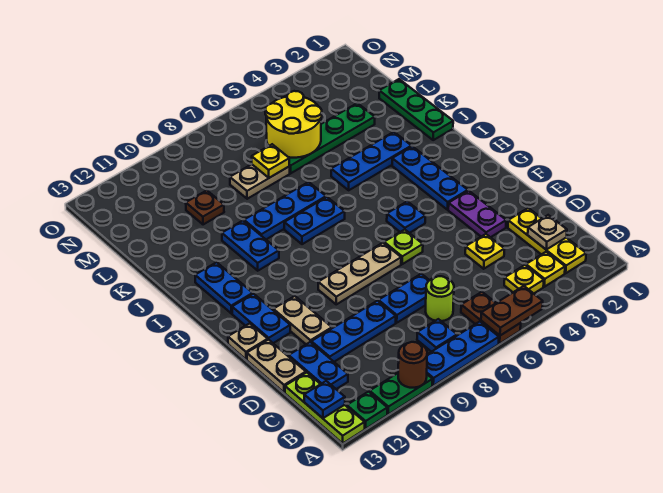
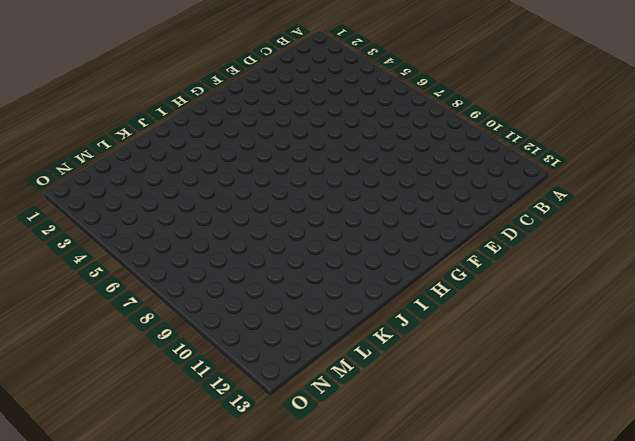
none -> brown plate A6:B6 level 1
none -> blue plate A7:A9 level 1
none -> green plate A10:A11 level 1
none -> green plate A12 level 1

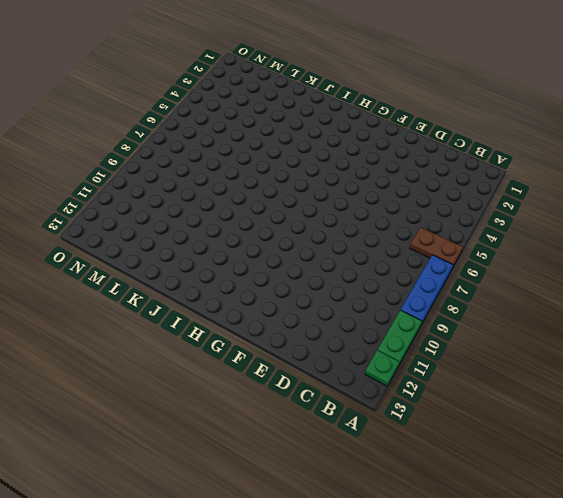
none -> lime plate A13:C13 level 1
none -> yellow plate B2:D2 level 1
none -> yellow plate B3 level 1
none -> yellow plate B4 level 1

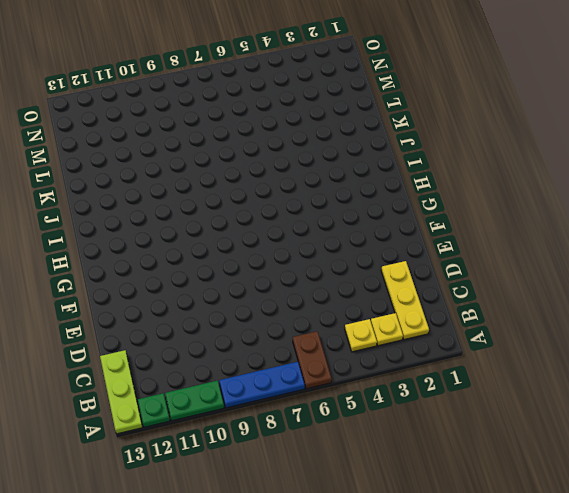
none -> blue plate B8 level 1
none -> lime round brick C7 level 1
none -> blue plate C12:D12 level 1
none -> yellow plate D4 level 1

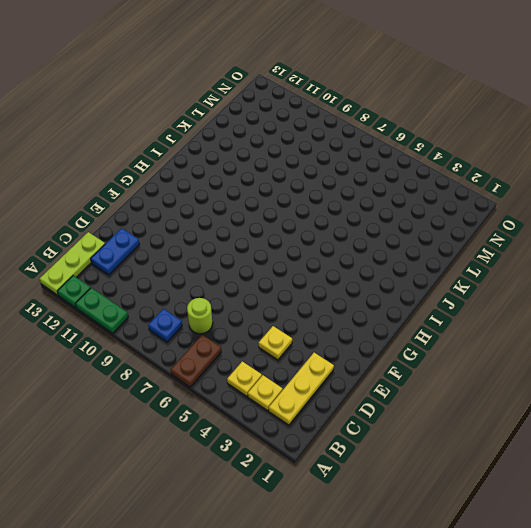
none -> blue plate A7:A9 level 1
none -> blue plate D7:D8 level 1
none -> blue plate D9:D11 level 1
none -> tan plate D13:E13 level 1

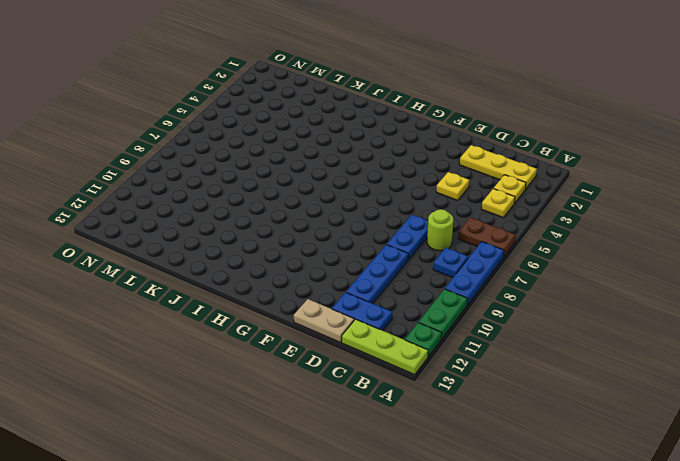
none -> purple plate E3:F3 level 1
none -> tan plate E11:F11 level 1
none -> lime plate F6 level 1
none -> tan plate F7:F9 level 1

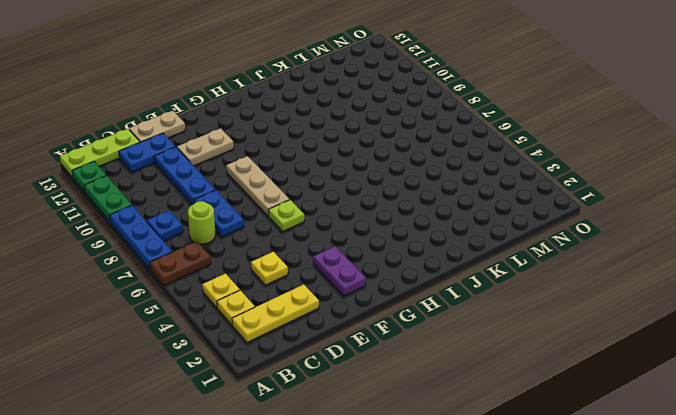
purple plate F2:F3 level 1 -> purple plate E3:F3 level 1
none -> blue plate F12:G12 level 1
none -> tan plate F13 level 1
none -> blue plate G3:I3 level 1
none -> blue plate G5 level 1

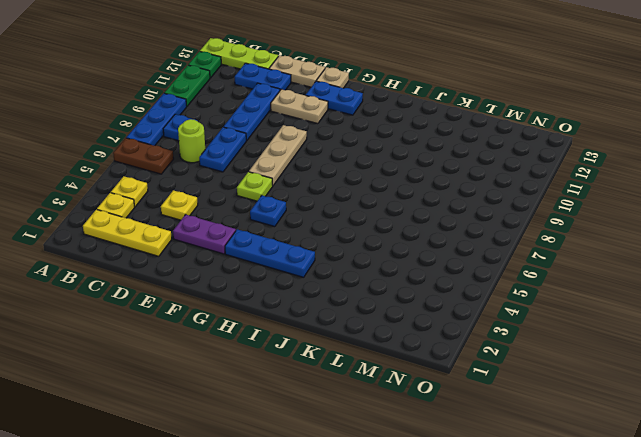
none -> blue plate H12:I12 level 1
none -> blue plate I7:I8 level 1
none -> blue plate I10:J10 level 1
none -> green plate J1:L1 level 1

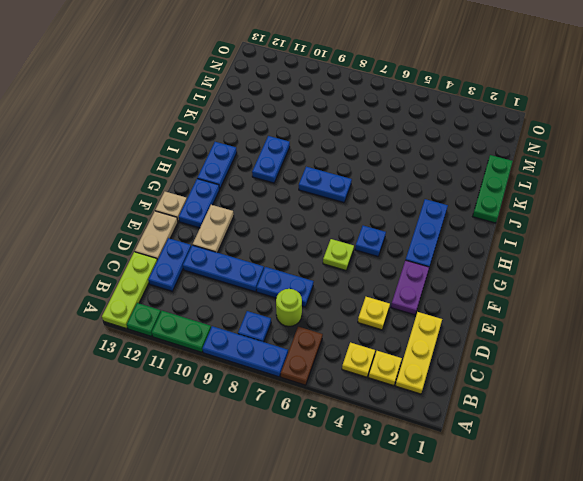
none -> tan plate F7:F9 level 1
none -> blue plate J3:J5 level 1
none -> blue plate J7:J9 level 1
none -> green plate L3:L6 level 1

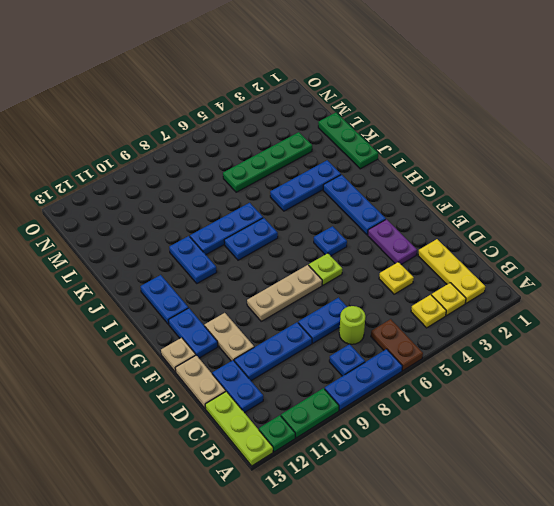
none -> tan plate L7:L8 level 1
none -> brown plate L10 level 1
none -> brown plate A5:A6 level 2
none -> brown round brick A10 level 2

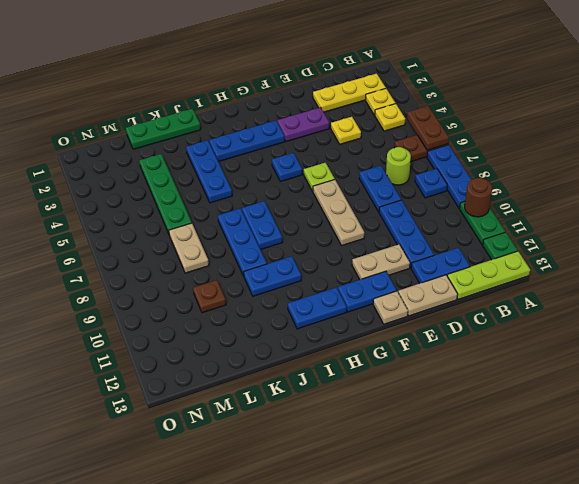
none -> blue plate B13 level 2
none -> tan plate C2 level 2
none -> yellow round brick L5:M6 level 2
none -> yellow plate L7 level 2

